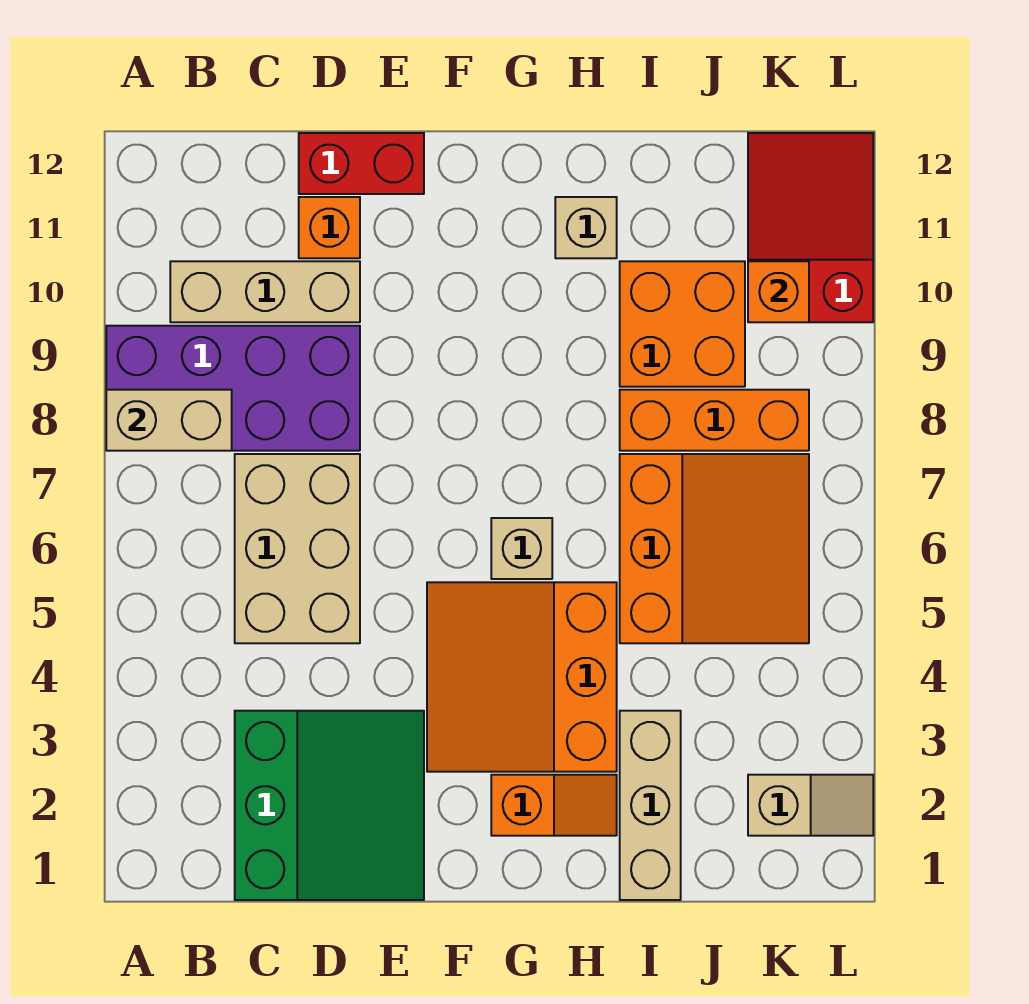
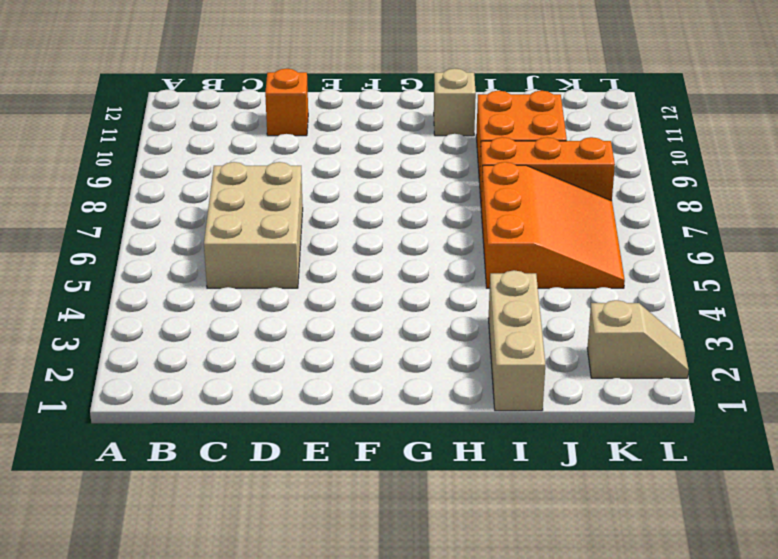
none -> purple brick A8:D9 level 1
none -> tan brick B10:D10 level 1
none -> green slope C1:E3 level 1 top C

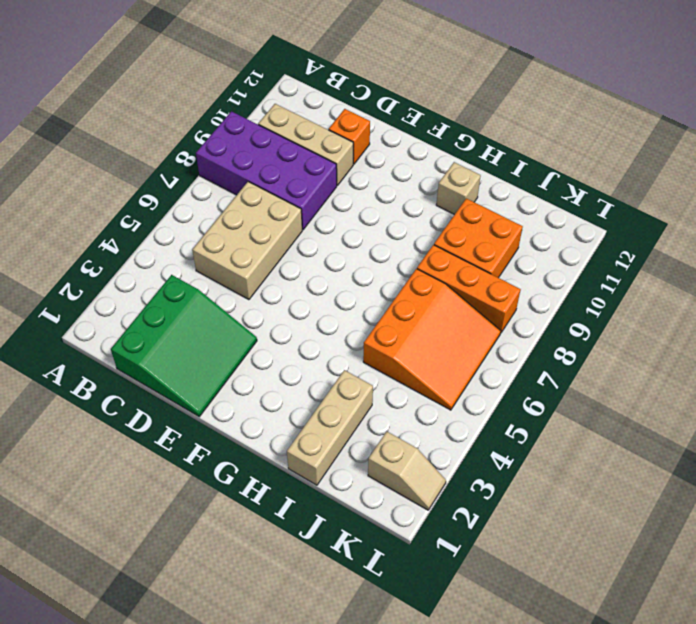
none -> red brick D12:E12 level 1
none -> orange slope F3:H5 level 1 top H
none -> orange slope G2:H2 level 1 top G

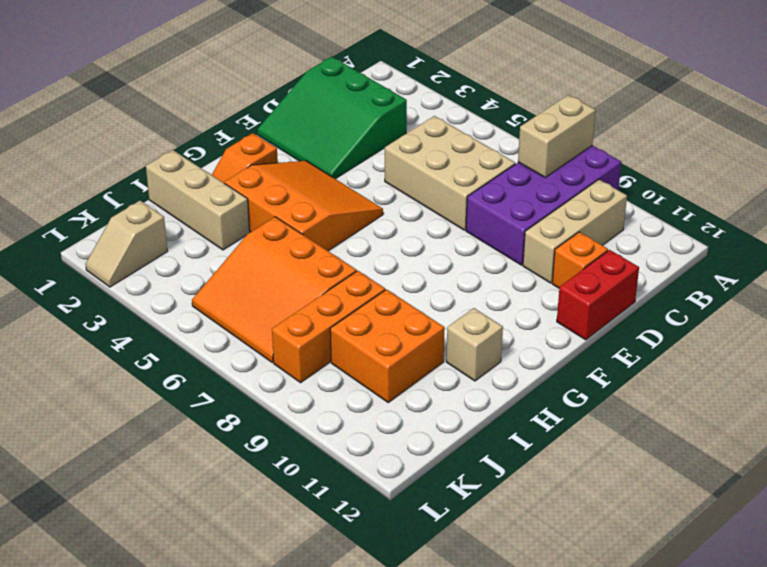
none -> tan brick G6 level 1
none -> red slope K10:L12 level 1 top 10
none -> orange brick K10 level 2

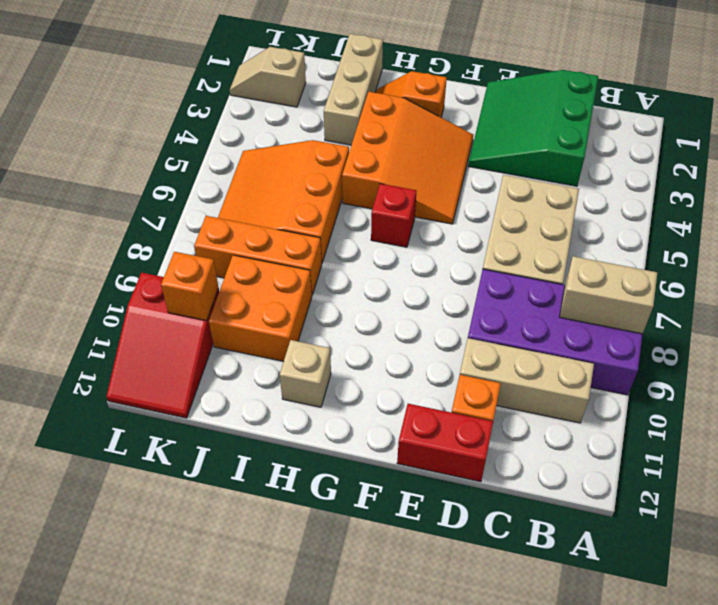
red brick G6 level 1 -> tan brick G6 level 1

